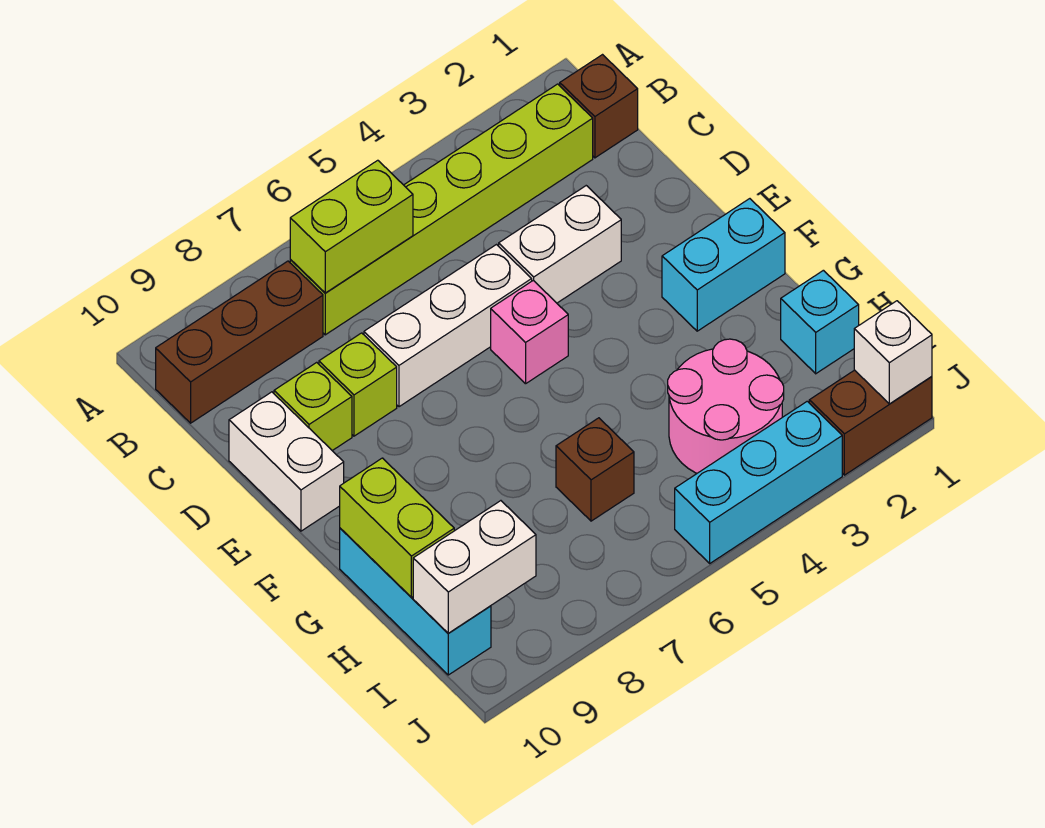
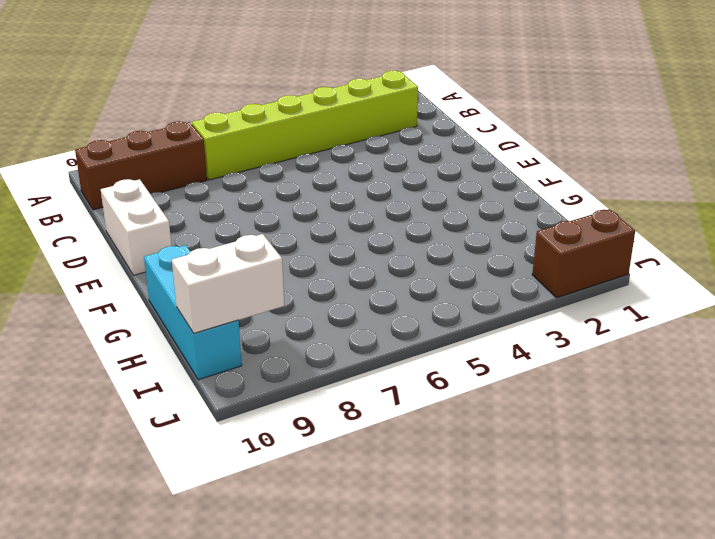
none -> brown brick B1 level 1
none -> white brick D3:D4 level 1
none -> white brick D5:D7 level 1

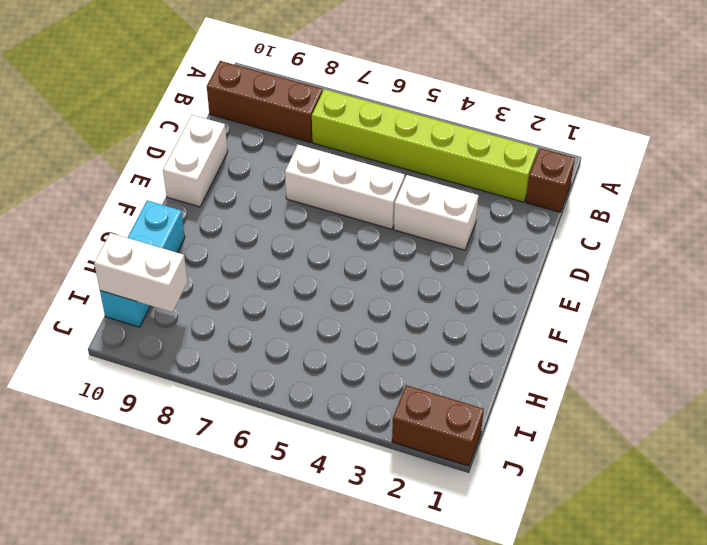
none -> lime brick D8 level 1
none -> lime brick D9 level 1
none -> pink brick E5 level 1

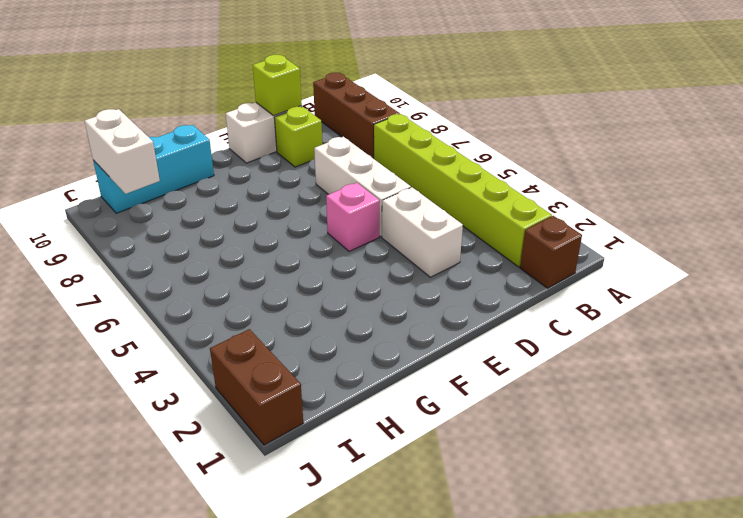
lime brick D10 level 2 -> lime brick D8 level 1
none -> cyan brick F1:F2 level 1
none -> cyan brick H1 level 1
none -> pink round brick H3:I4 level 1

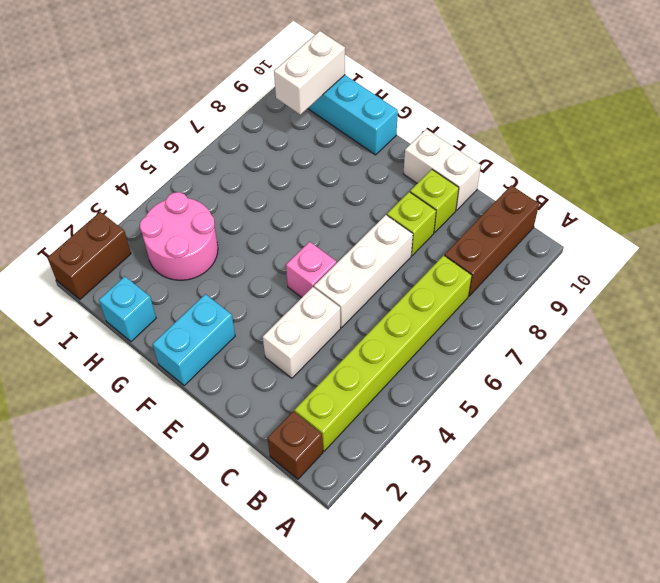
none -> brown brick H6 level 1
none -> cyan brick J3:J5 level 1
none -> lime brick B6:B7 level 2

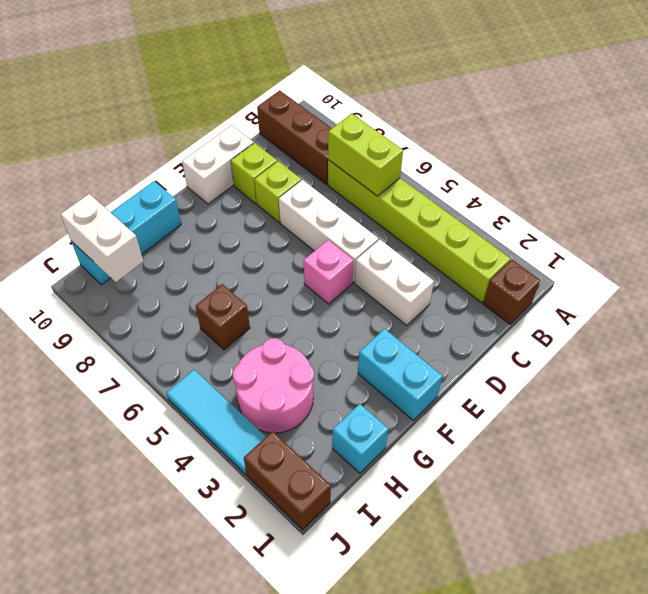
cyan tile J3:J5 level 1 -> cyan brick J3:J5 level 1
none -> lime brick G10:H10 level 2
none -> white brick J1 level 2

